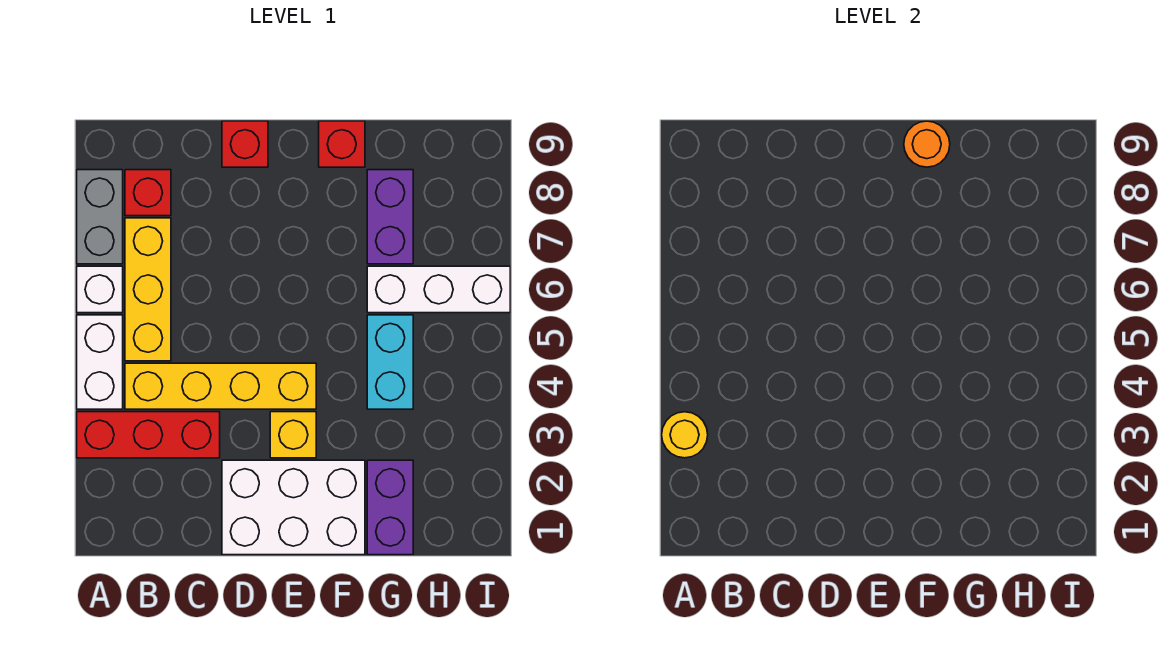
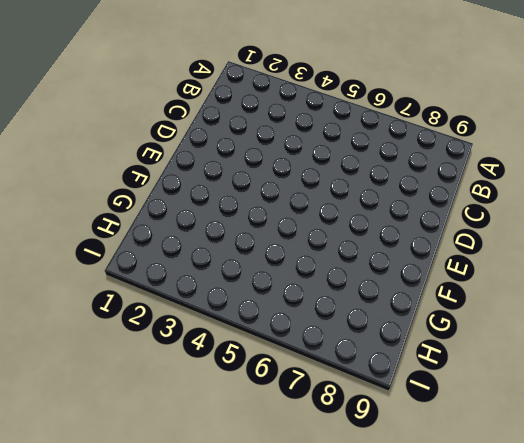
none -> red brick A3:C3 level 1
none -> white brick A4:A5 level 1
none -> white brick A6 level 1

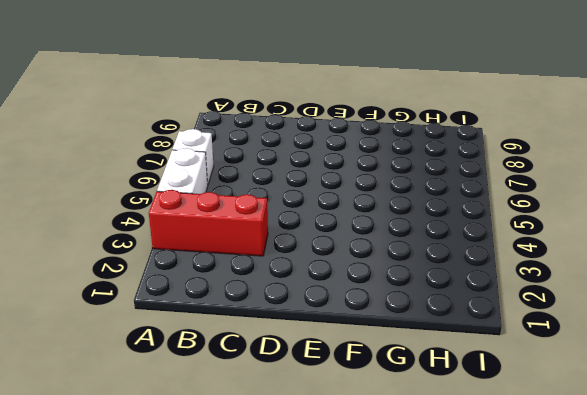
none -> grey brick A7:A8 level 1
none -> yellow brick B4:E4 level 1
none -> yellow brick B5:B7 level 1

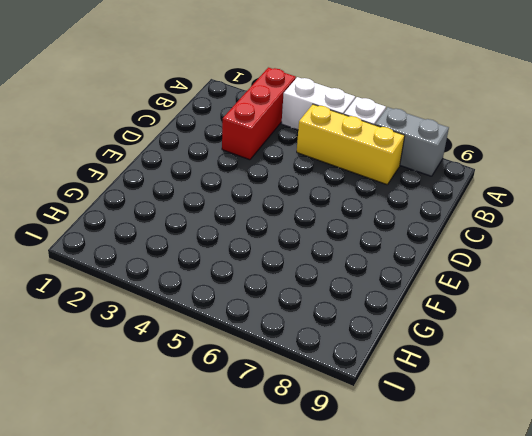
none -> yellow brick B4:E4 level 1
none -> red brick B8 level 1
none -> white brick D1:F2 level 1

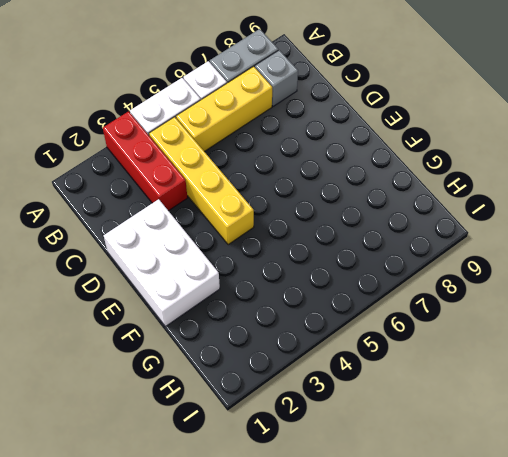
grey brick B8 level 1 -> red brick B8 level 1
none -> red brick D9 level 1
none -> yellow brick E3 level 1
none -> red brick F9 level 1

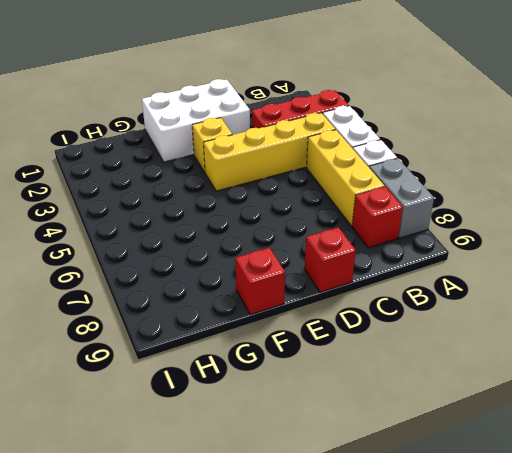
none -> purple brick G1:G2 level 1
none -> cyan brick G4:G5 level 1
none -> white brick G6:I6 level 1

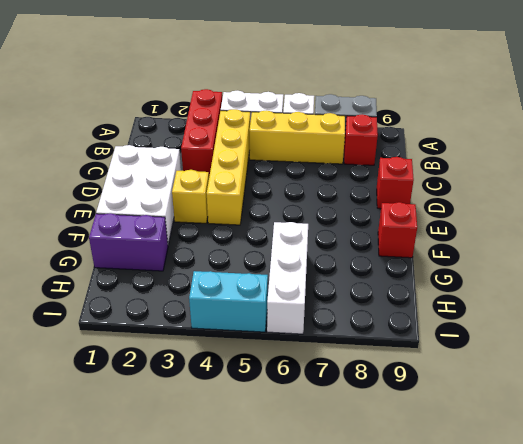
cyan brick I4:I5 level 1 -> cyan brick G4:G5 level 1
none -> purple brick G7:G8 level 1
none -> yellow round brick A3 level 2
none -> orange round brick F9 level 2

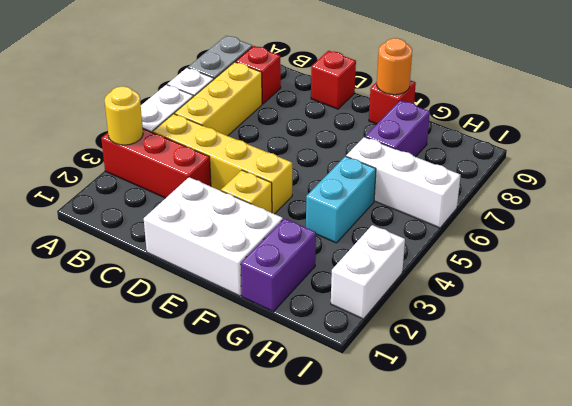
white brick I2:I3 level 1 -> none

